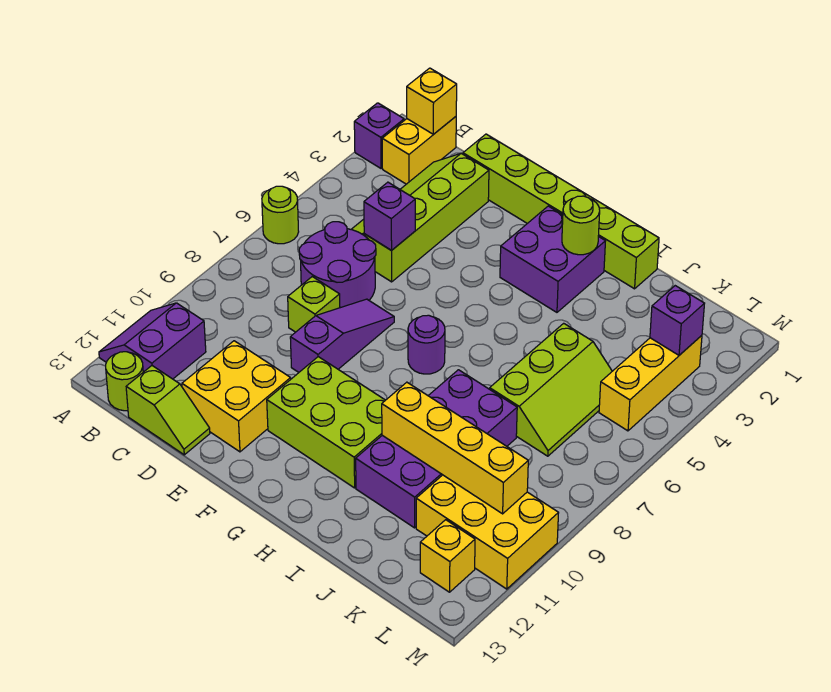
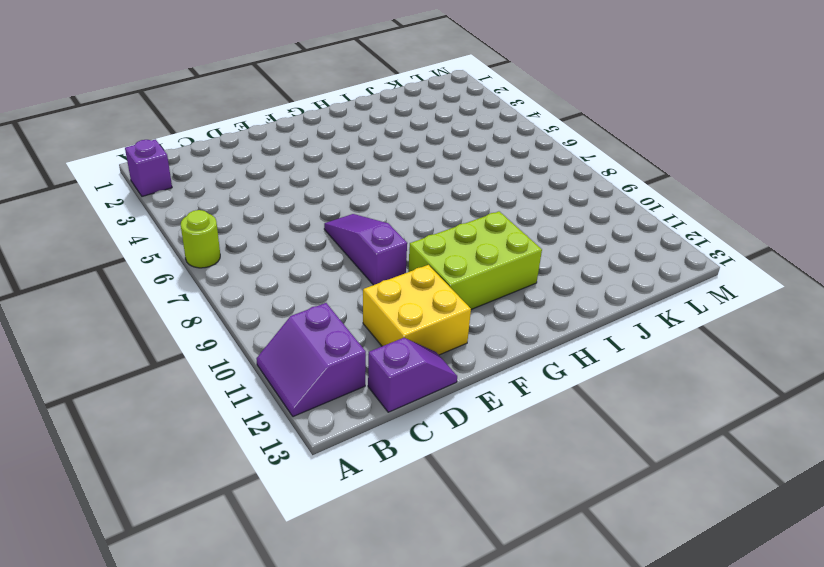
purple slope C13:D13 level 1 top C -> lime slope C13:D13 level 1 top C
none -> yellow brick B1:B2 level 1
none -> lime round brick B13 level 1
none -> lime slope C2:D5 level 1 top D

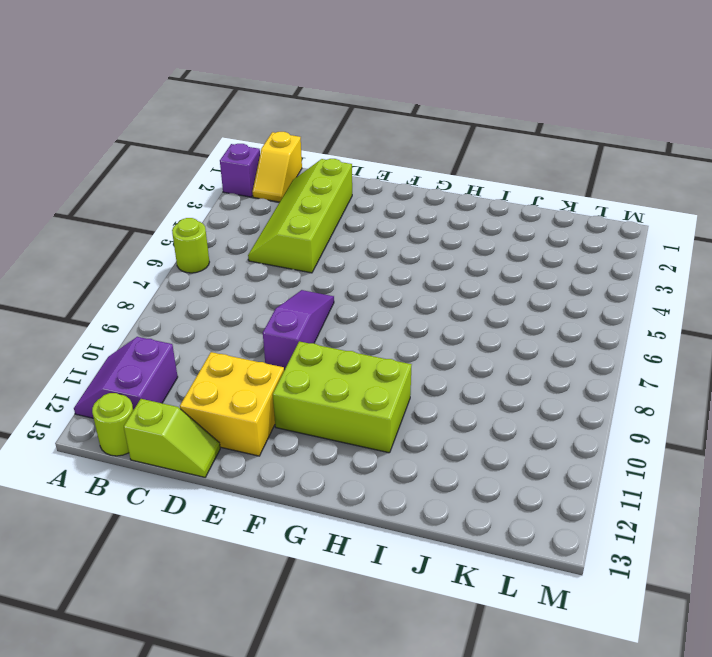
yellow slope B1:B2 level 1 top 1 -> yellow brick B1:B2 level 1
none -> purple round brick C6:D7 level 1
none -> lime brick D1:I1 level 1
none -> lime brick D8 level 1

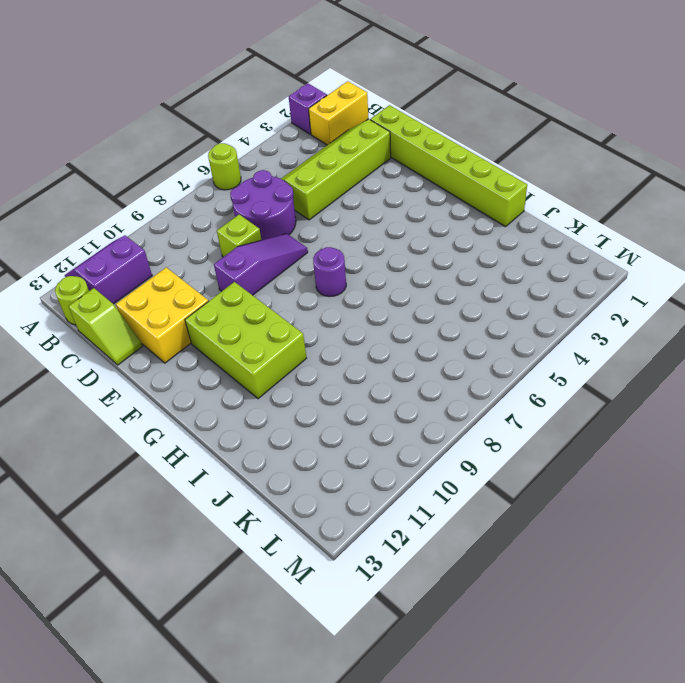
none -> purple brick G2:H3 level 1
none -> purple brick I8:J11 level 1
none -> lime slope J5:K7 level 1 top J

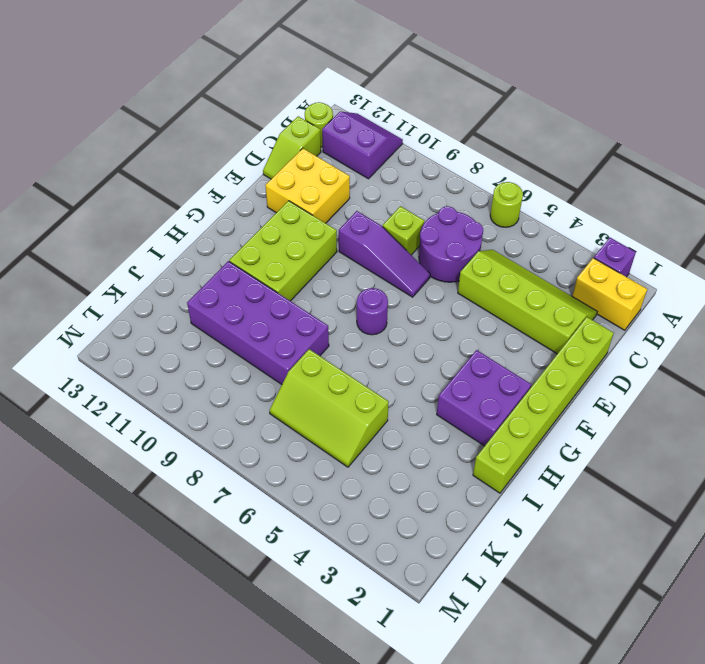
none -> yellow brick K10:M11 level 1
none -> yellow brick L3:L5 level 1
none -> yellow brick L12 level 1

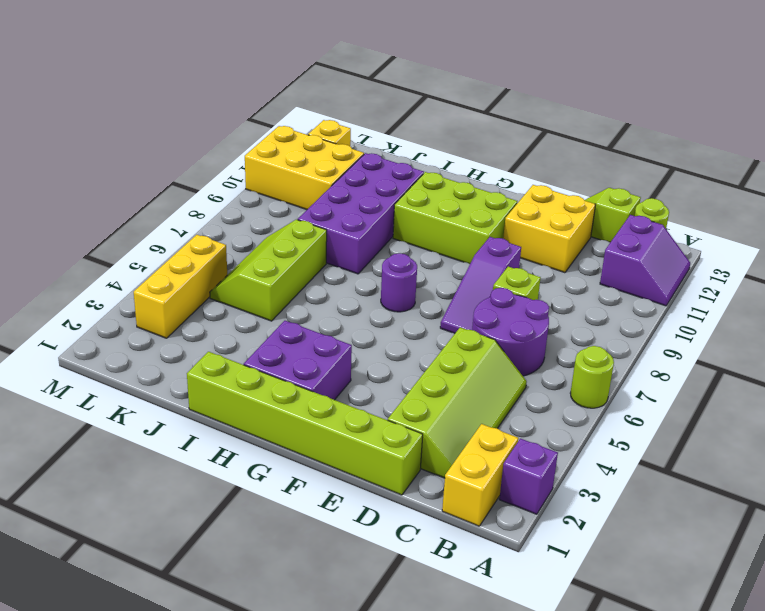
none -> yellow brick B1 level 2
none -> purple brick D5 level 2
none -> lime round brick H2 level 2

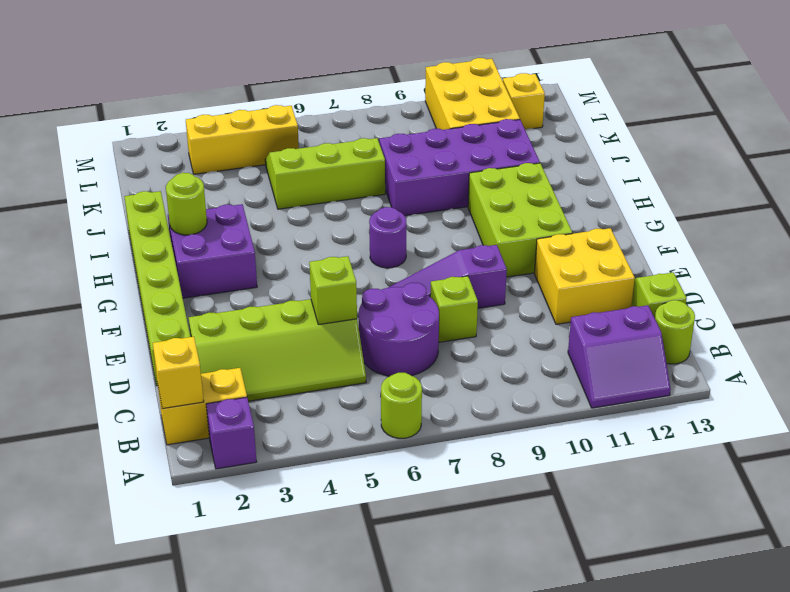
lime brick D5 level 2 -> purple brick D5 level 2
none -> yellow brick I10:L10 level 2
none -> purple brick L3 level 2

